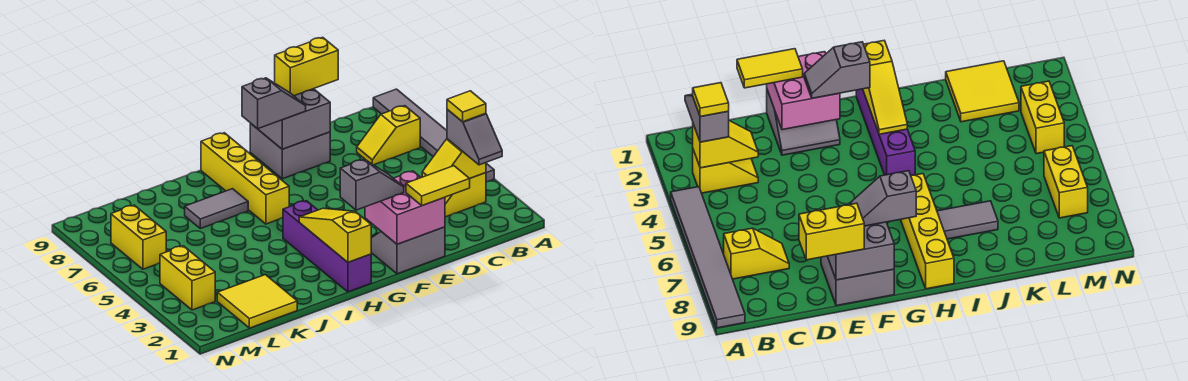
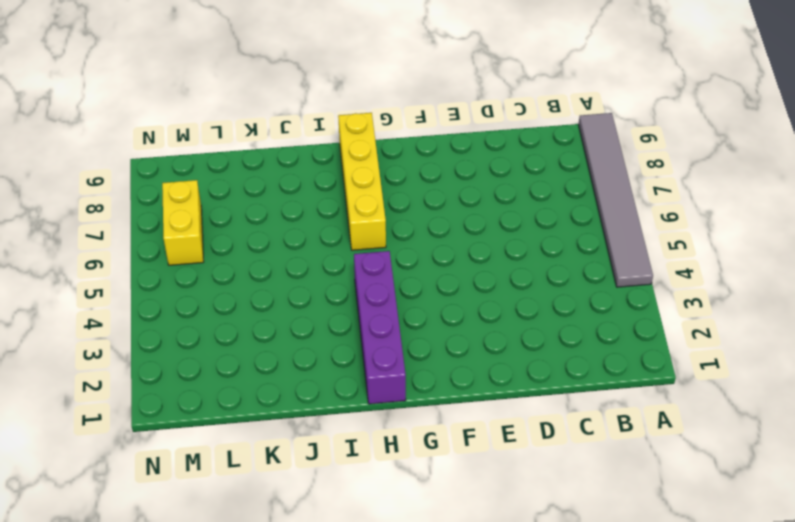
none -> yellow slope B3:C3 level 1 top B
none -> yellow slope B7:C7 level 1 top B
none -> grey slope E1:F2 level 1 top 1

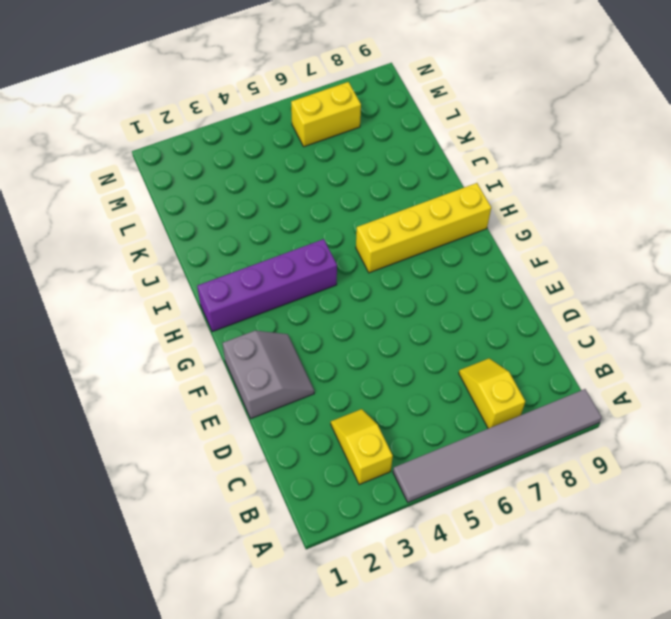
none -> grey brick E8:F9 level 1
none -> grey tile I7:J7 level 1
none -> yellow tile K1:L2 level 1

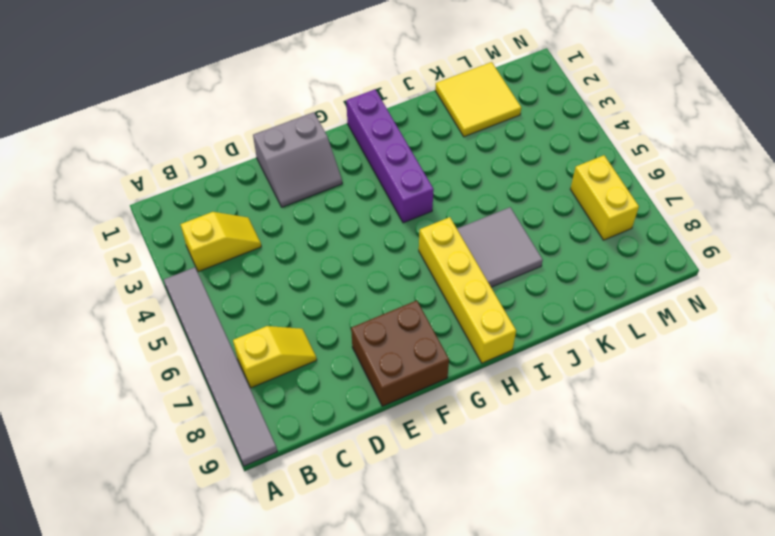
brown brick E8:F9 level 1 -> grey brick E8:F9 level 1
grey tile I6:J7 level 1 -> grey tile I7:J7 level 1
none -> yellow brick M3:M4 level 1
none -> yellow slope B3:C3 level 2 top B
none -> pink brick E1:F2 level 2

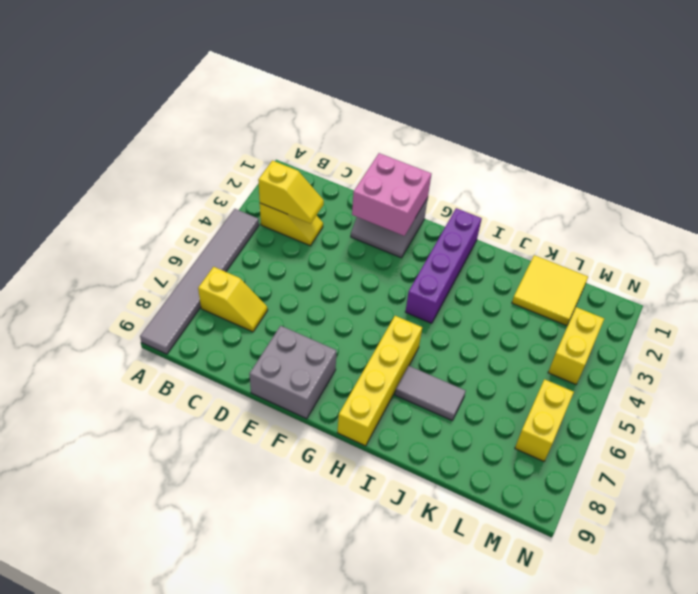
none -> grey brick E8:F9 level 2
none -> yellow slope H1:H3 level 2 top 1
none -> grey slope B2:B3 level 3 top 3

